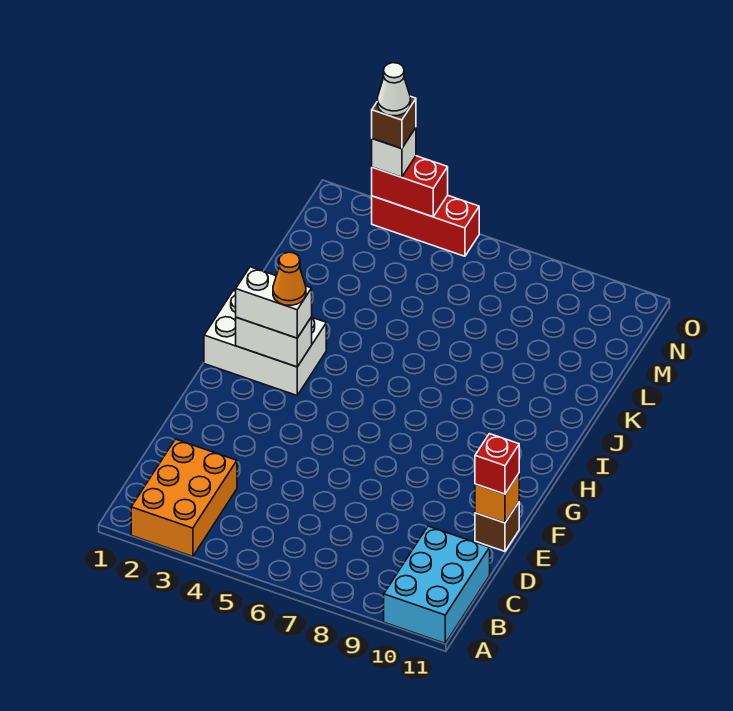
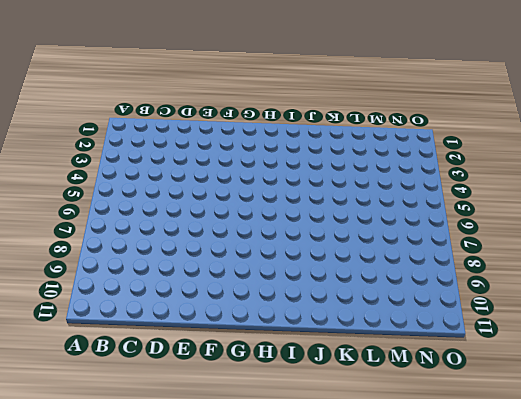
none -> orange brick A2:C3 level 1
none -> cyan brick A10:C11 level 1
none -> brown brick E11 level 1

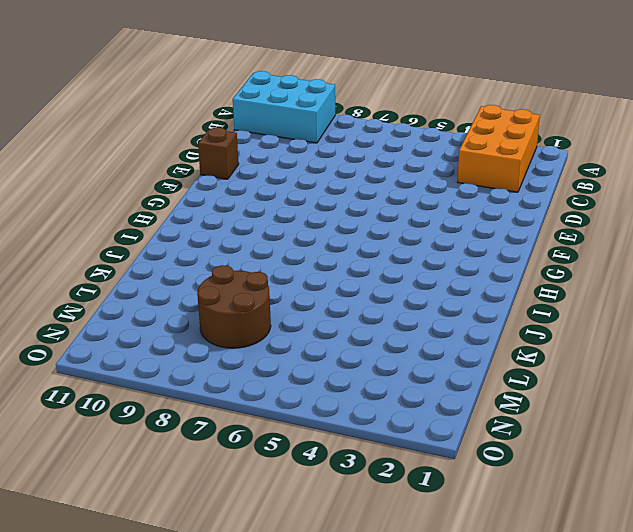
cyan brick A9:B11 level 1 -> cyan brick A10:C11 level 1
brown round brick L7:M8 level 1 -> none
none -> white brick H1:I3 level 1
none -> red brick O3:O5 level 1
none -> orange brick E11 level 2

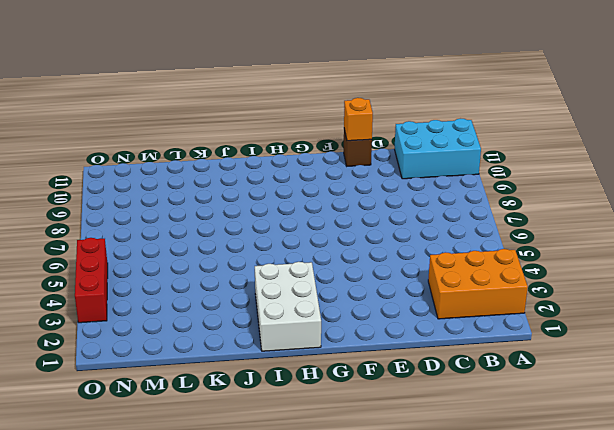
none -> white brick H2:H3 level 2
none -> red brick O3:O4 level 2
none -> red brick E11 level 3

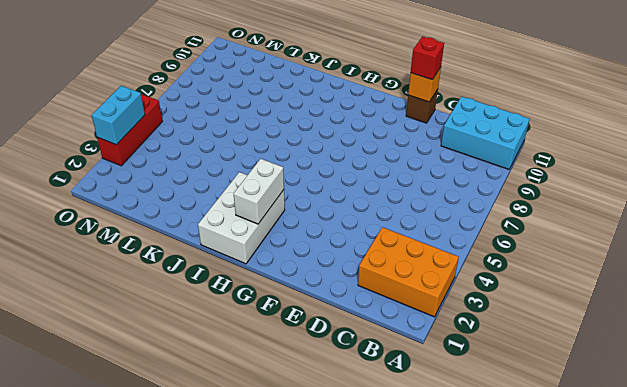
cyan brick O3:O4 level 2 -> red brick O3:O4 level 2
none -> white brick H2:H3 level 3
none -> white brick O3 level 3
none -> orange cone H3 level 4

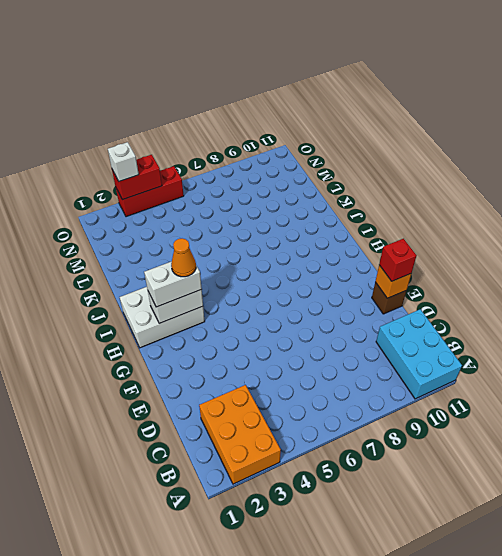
none -> brown brick O3 level 4
none -> white cone O3 level 5

